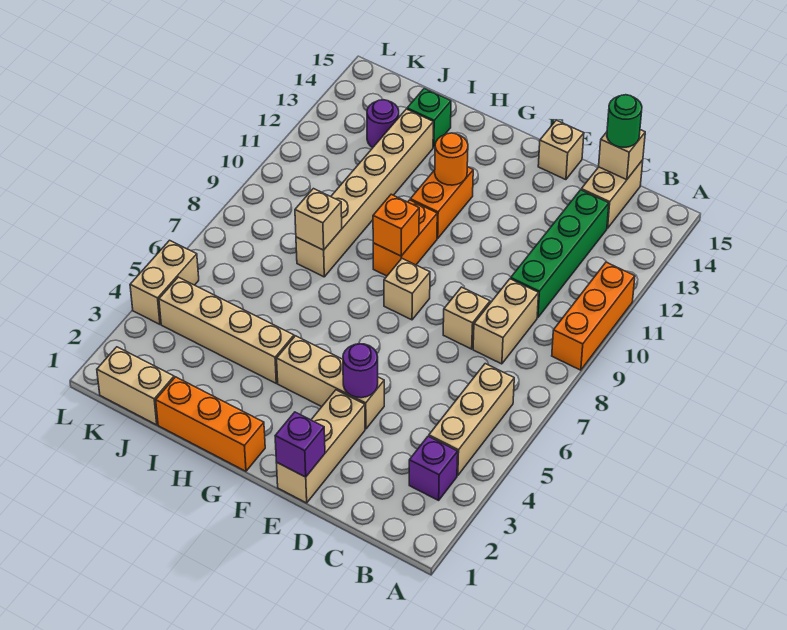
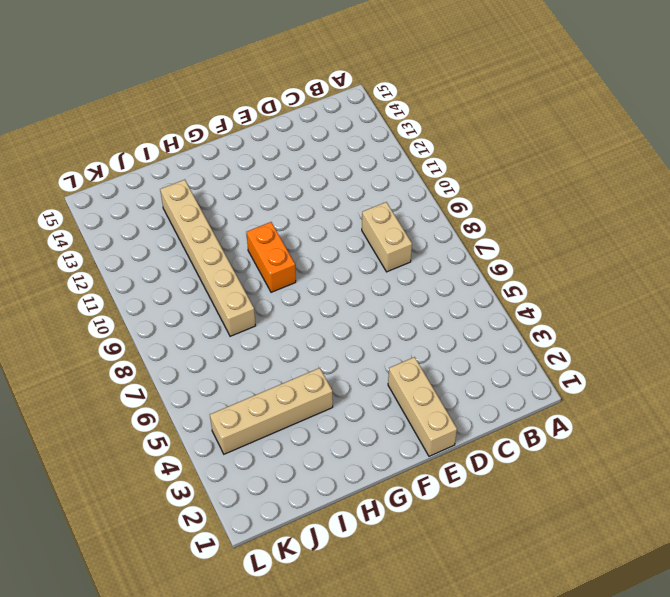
none -> orange brick A9:A11 level 1
none -> purple brick B3 level 1
none -> tan brick B4:B6 level 1

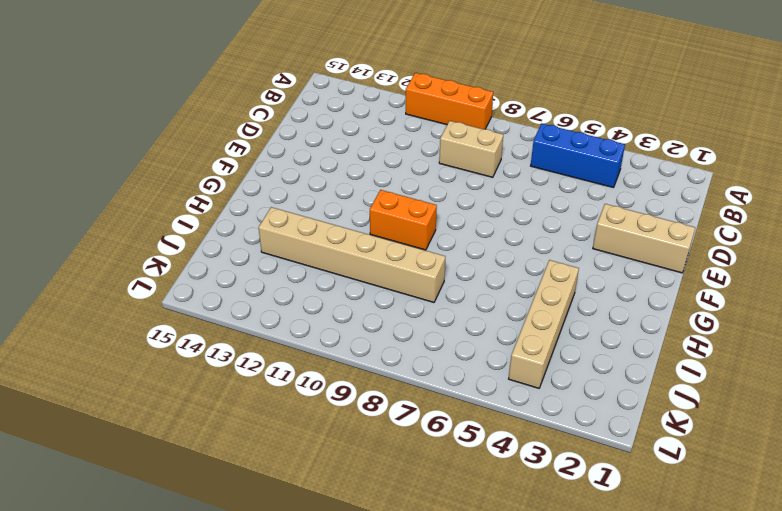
blue brick B4:B6 level 1 -> tan brick B4:B6 level 1
none -> purple brick B3 level 1
none -> green brick C10:C13 level 1
none -> tan brick C14:C15 level 1

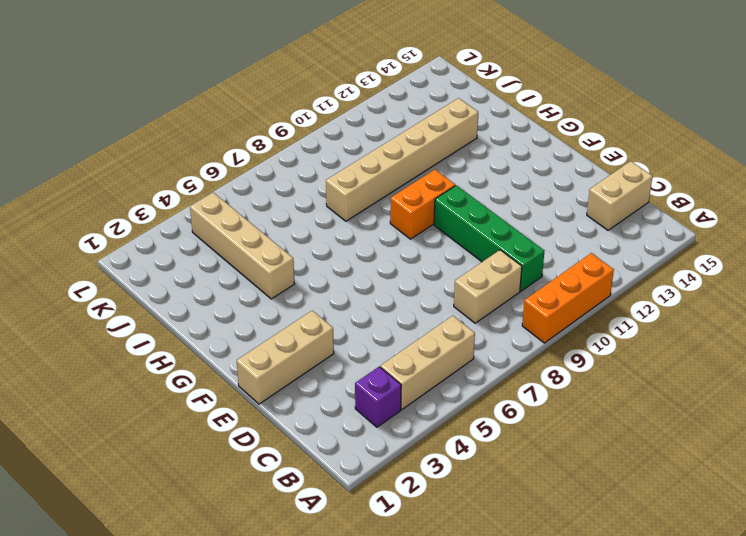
green brick C10:F10 level 1 -> green brick C10:C13 level 1
none -> tan brick D8 level 1
none -> tan brick E4:G4 level 1
none -> tan brick E15 level 1

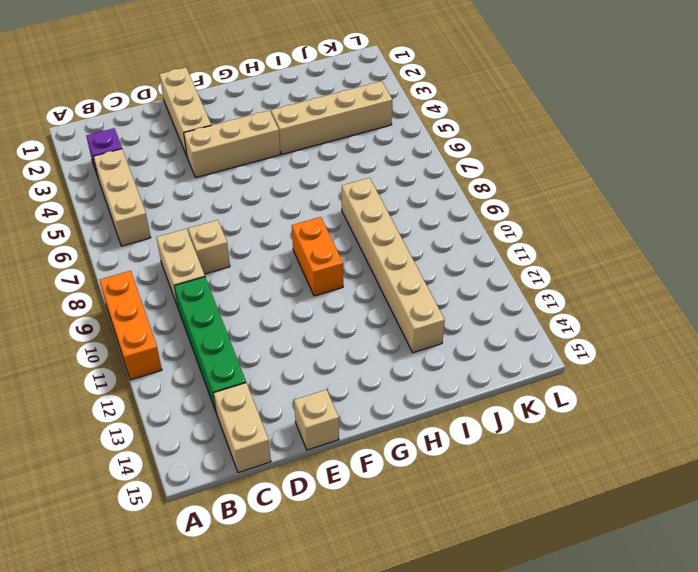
none -> tan brick F8 level 1
none -> orange brick G1:I1 level 1
none -> orange brick G11:G12 level 1

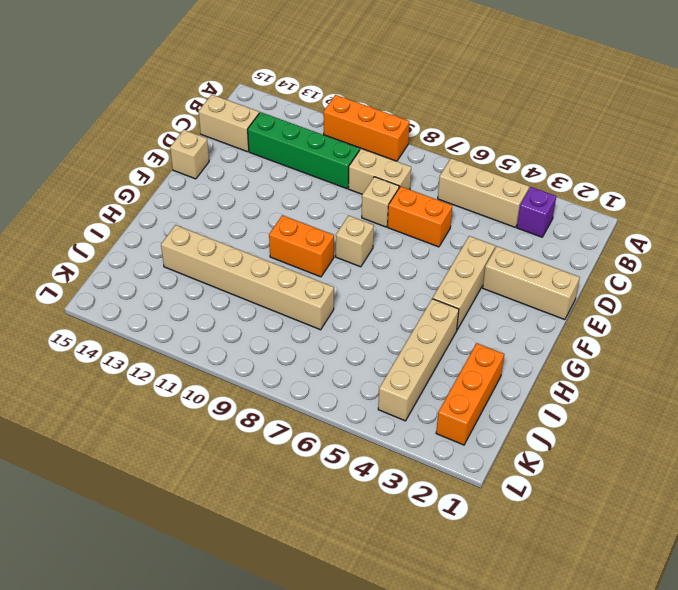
orange brick D6:D7 level 1 -> orange brick G11:G12 level 1
orange brick I2:K2 level 1 -> orange brick G1:I1 level 1
none -> green brick I14 level 1
none -> tan brick J1:K1 level 1
none -> purple round brick J13 level 1

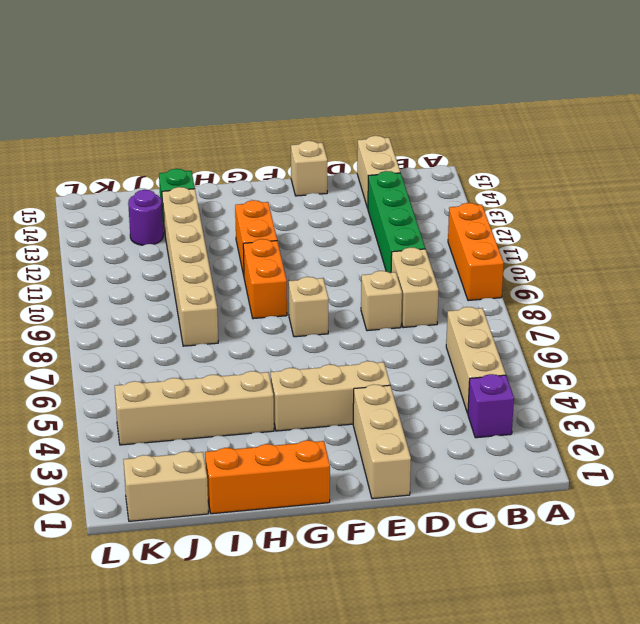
none -> tan brick L4:L5 level 1
none -> tan brick C15 level 2
none -> purple brick E1 level 2

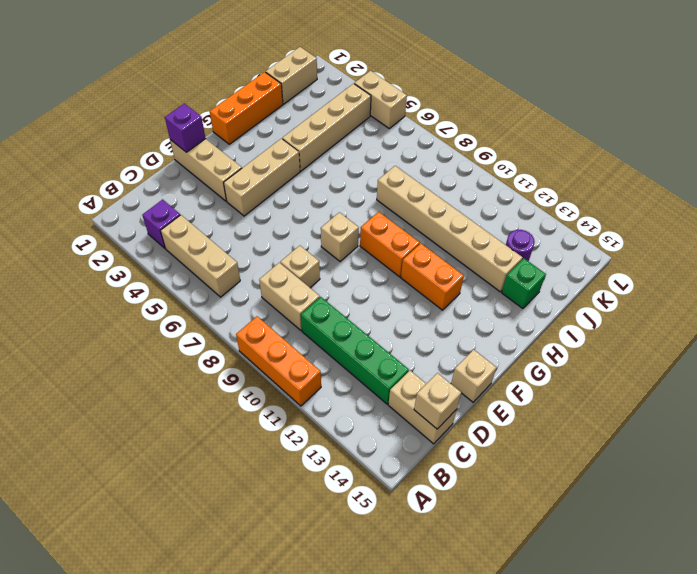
none -> purple round brick E4 level 2
none -> orange brick G9 level 2
none -> orange round brick G12 level 2

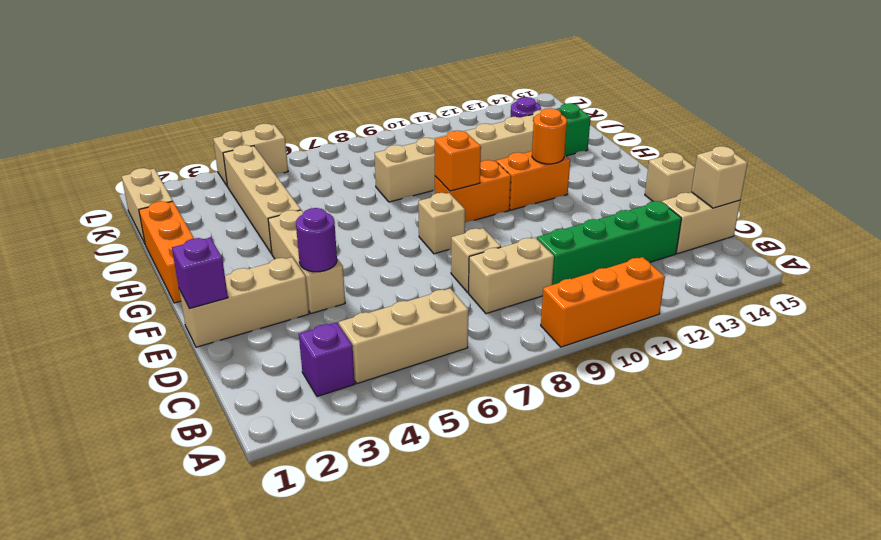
none -> tan brick I8 level 2
none -> green round brick C15 level 3

